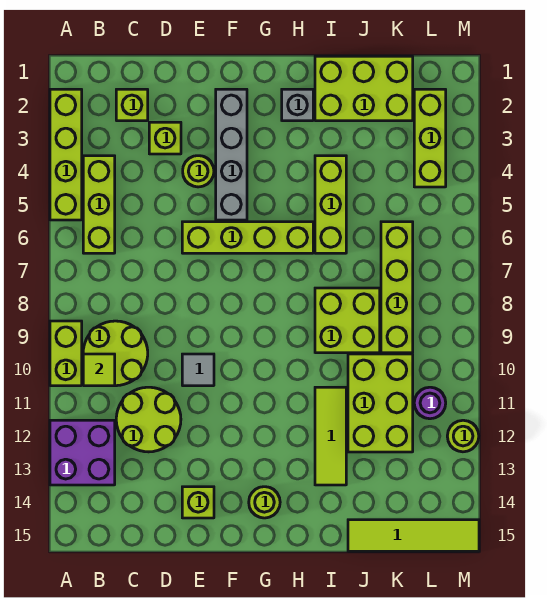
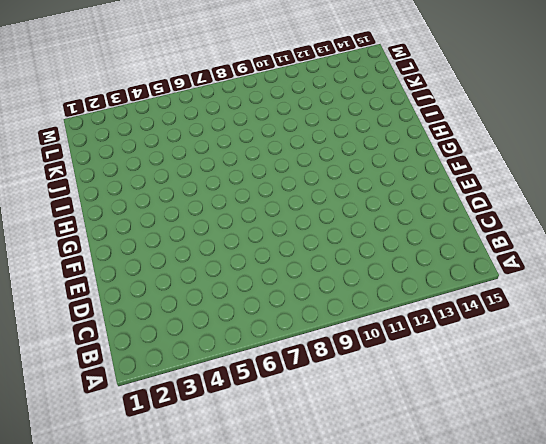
none -> lime brick A2:A5 level 1
none -> lime brick A9:A10 level 1
none -> purple brick A12:B13 level 1

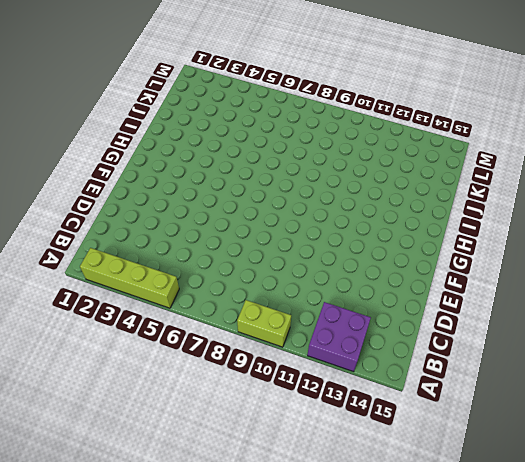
none -> lime brick B4:B6 level 1
none -> lime round brick B9:C10 level 1
none -> lime brick C2 level 1

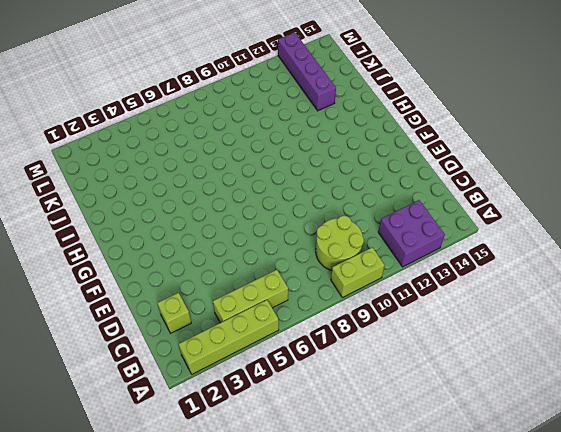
purple brick J13:M13 level 1 -> none
none -> lime round brick C11:D12 level 1
none -> lime brick D3 level 1
none -> lime round brick E4 level 1

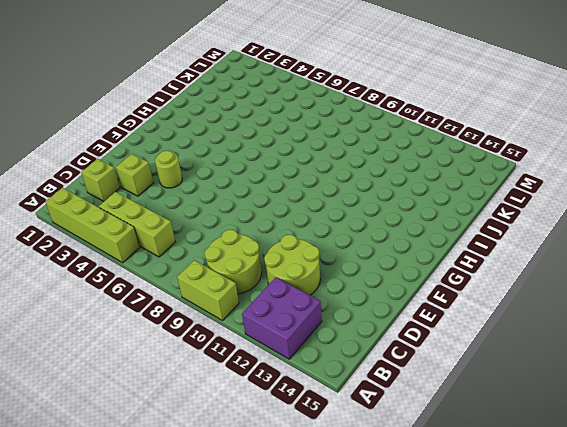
none -> lime brick E6:H6 level 1
none -> grey tile E10 level 1
none -> lime brick E14 level 1

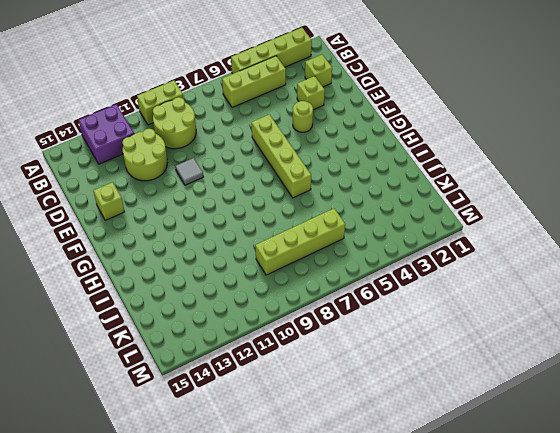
none -> grey brick F2:F5 level 1
none -> lime round brick G14 level 1
none -> grey brick H2 level 1

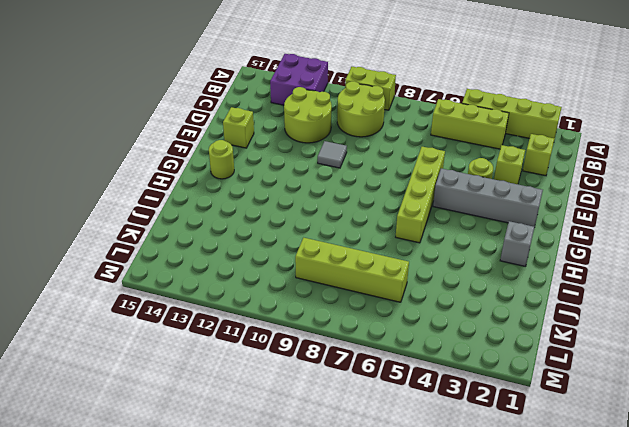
none -> lime brick I1:K2 level 1
none -> lime brick I4:I6 level 1
none -> lime brick I8:J9 level 1

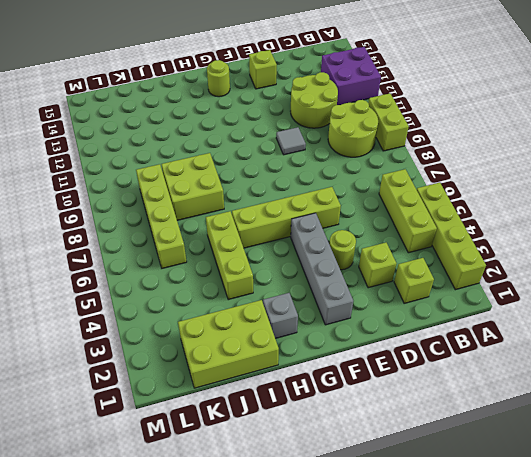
none -> lime tile I11:I13 level 1
none -> lime brick J10:K12 level 1
none -> lime tile J15:M15 level 1

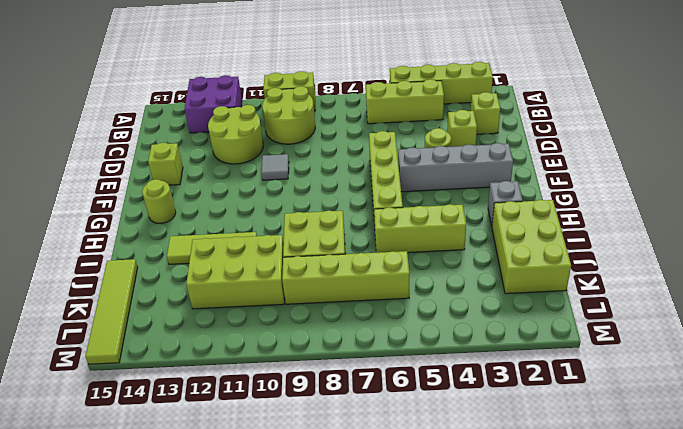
none -> lime brick L2:L4 level 1
none -> purple round brick L11 level 1
none -> lime round brick M12 level 1

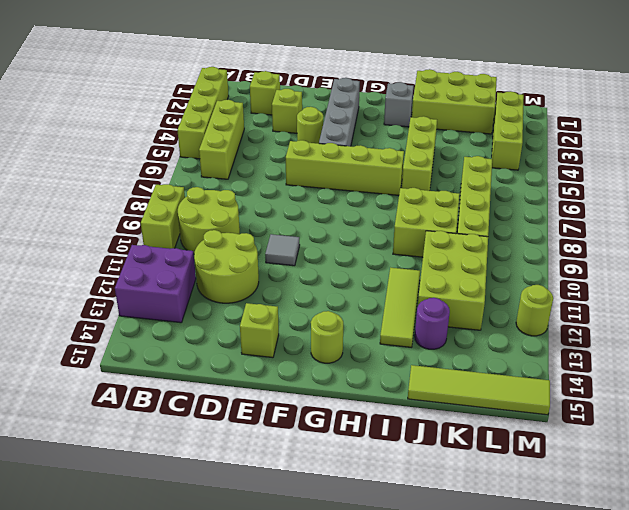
purple round brick J13 level 1 -> purple round brick L11 level 1
none -> lime tile B10 level 2

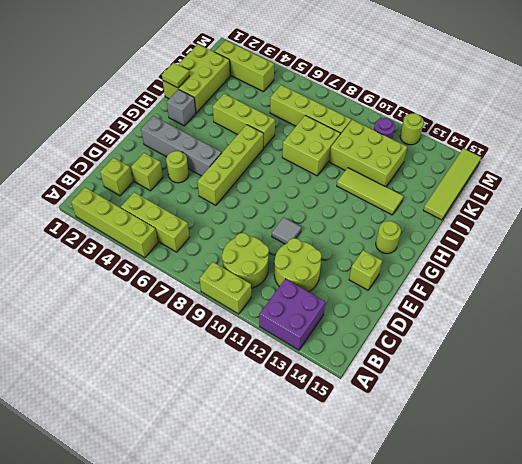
lime tile I1 level 2 -> lime tile B10 level 2

